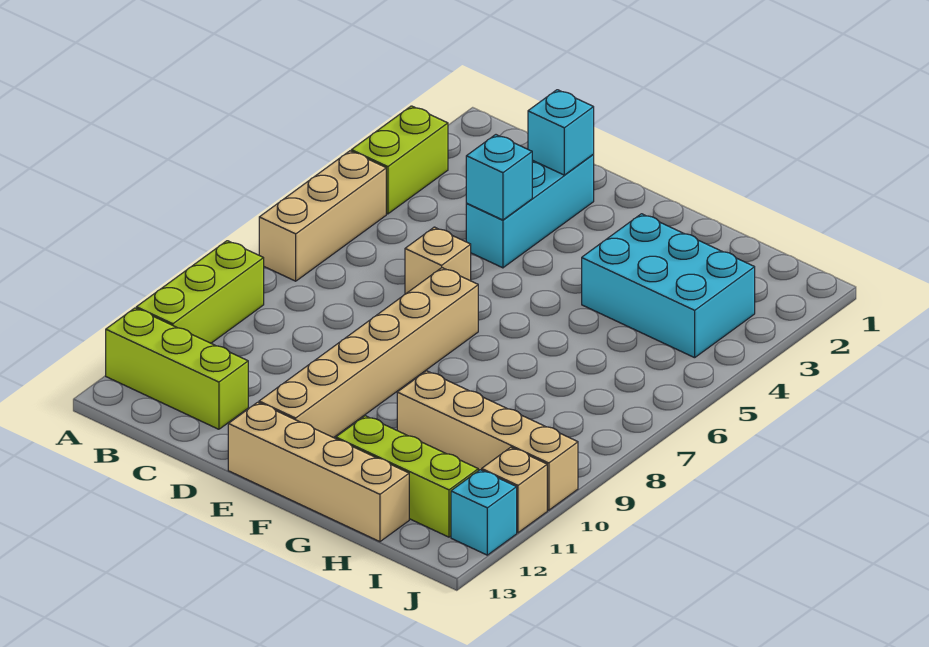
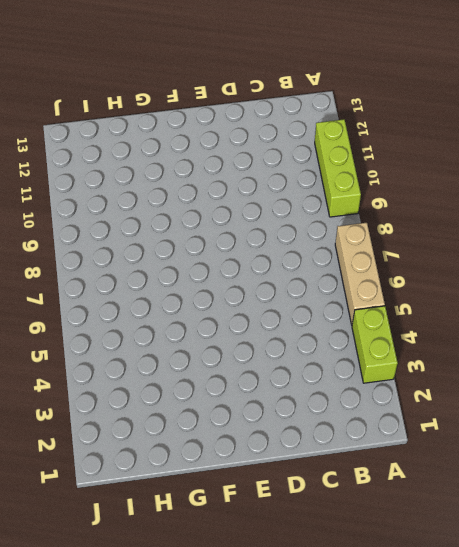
none -> lime brick A12:C12 level 1
none -> cyan brick D2:D4 level 1
none -> tan brick D6 level 1

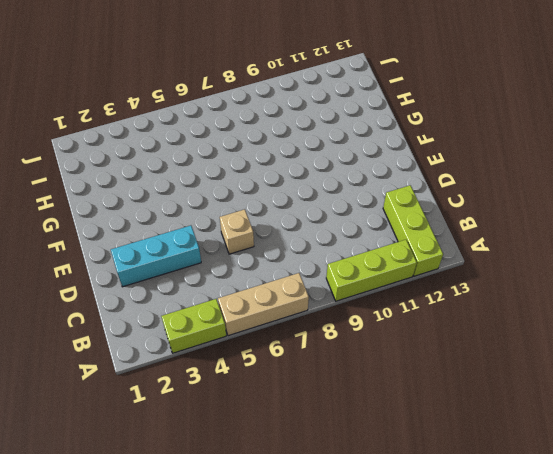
none -> tan brick E7:E12 level 1
none -> tan brick E13:H13 level 1
none -> cyan brick G3:I4 level 1

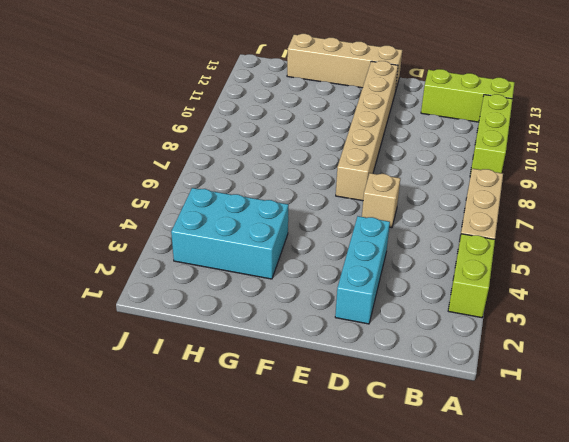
none -> tan brick G10:J10 level 1
none -> lime brick G12:I12 level 1
none -> tan brick J11 level 1

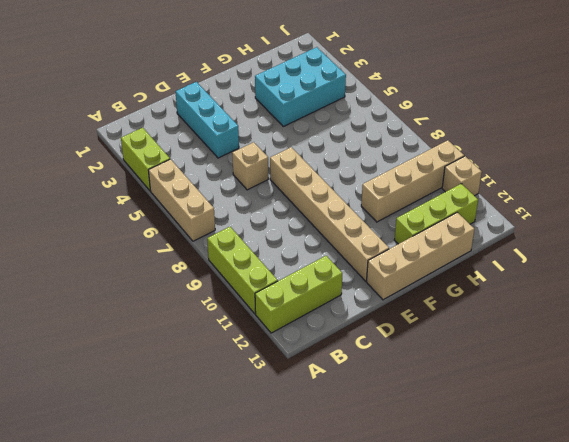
none -> cyan brick J12 level 1
none -> cyan brick D2 level 2
none -> cyan brick D4 level 2

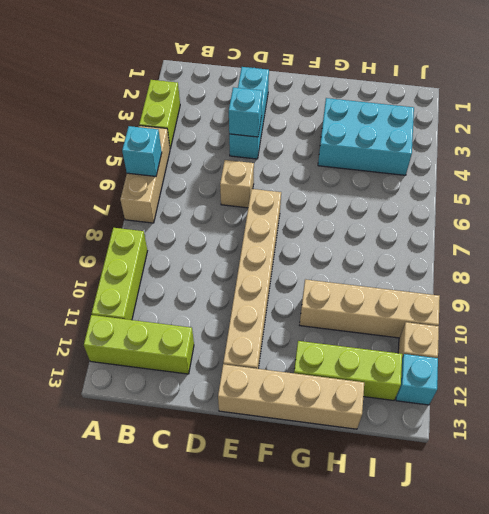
cyan brick A6 level 2 -> cyan brick D2 level 2

